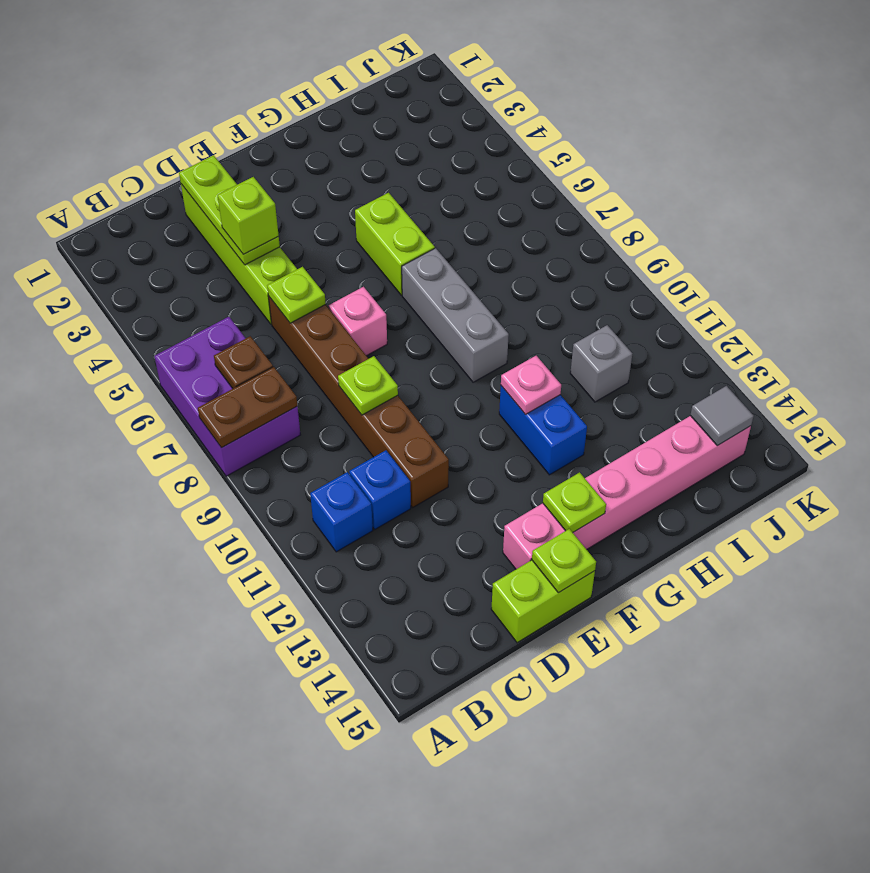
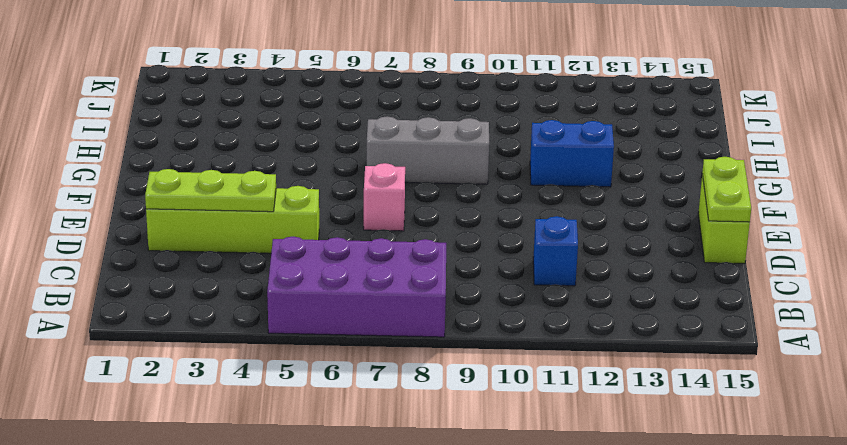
purple brick A5:B8 level 1 -> purple brick A6:B8 level 1
lime plate D15:E15 level 2 -> lime plate E15 level 2
none -> blue brick B11 level 1
none -> brown brick D6:D11 level 1
none -> pink brick E14:J14 level 1

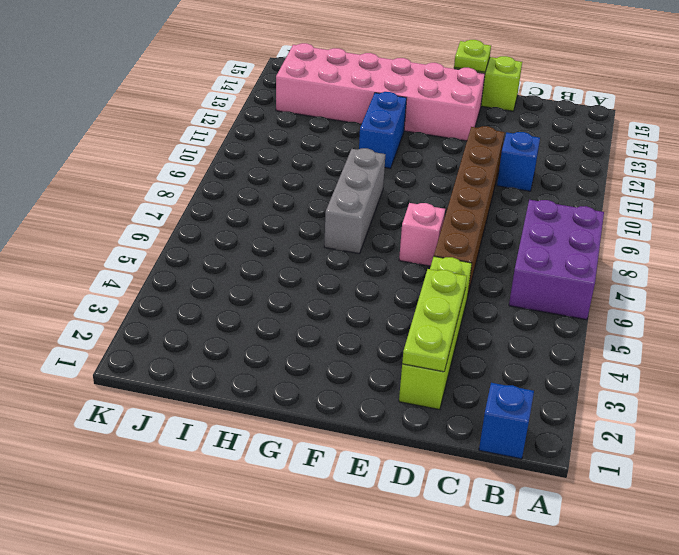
blue brick B1 level 1 -> blue brick B11 level 1
pink brick E13:J14 level 1 -> pink brick E14:J14 level 1
none -> lime brick G5:G6 level 1
none -> grey brick I11 level 1
none -> brown plate A8:B8 level 2

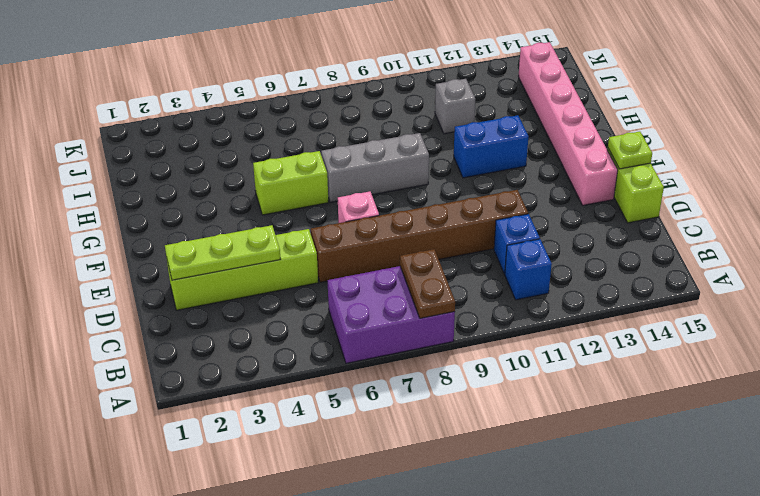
none -> brown plate B7 level 2
none -> lime plate D6 level 2
none -> lime plate D9 level 2

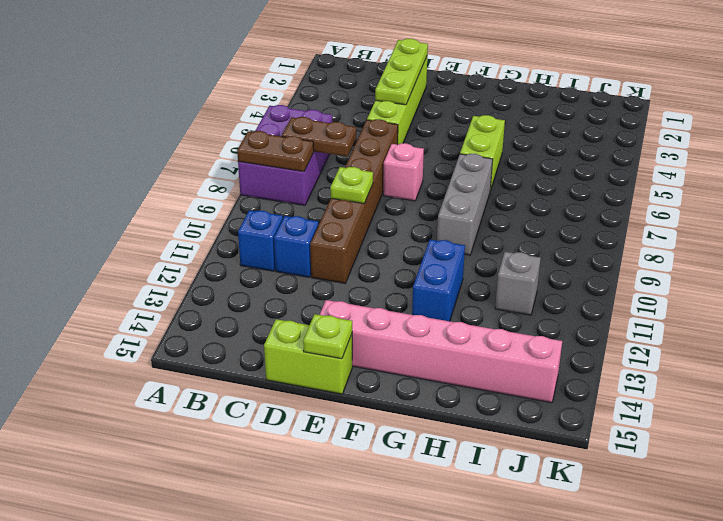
brown plate B7:C7 level 2 -> brown plate B7 level 2
none -> lime plate D6 level 2
none -> lime plate F14 level 2
none -> pink plate G11 level 2

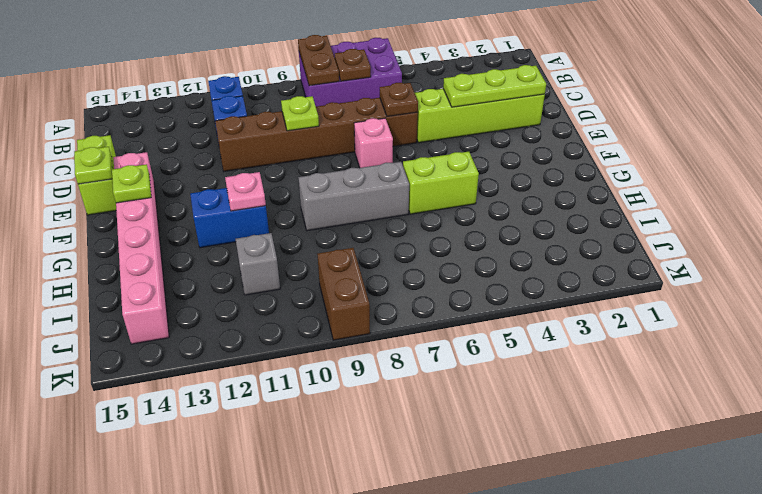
brown plate D6 level 2 -> lime plate D6 level 2
brown brick J9:K9 level 1 -> none
none -> grey tile J14 level 2
none -> lime brick D4 level 3

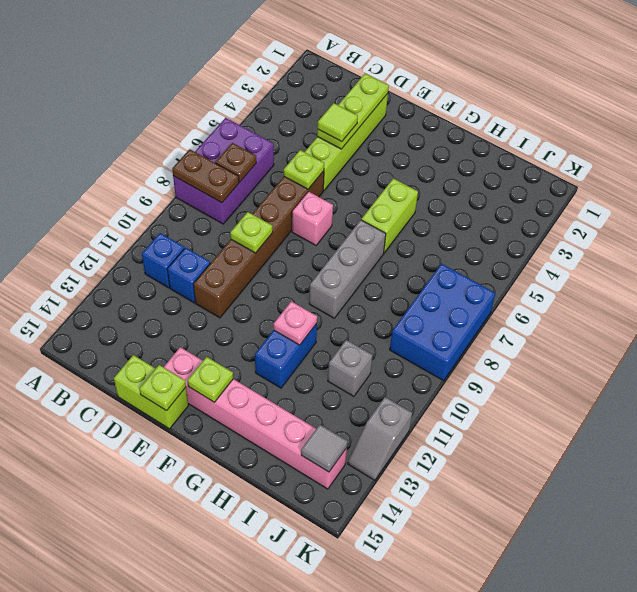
lime tile D4 level 3 -> lime brick D4 level 3
blue brick J7:K9 level 1 -> none
grey slope K12:K13 level 1 top 12 -> none

